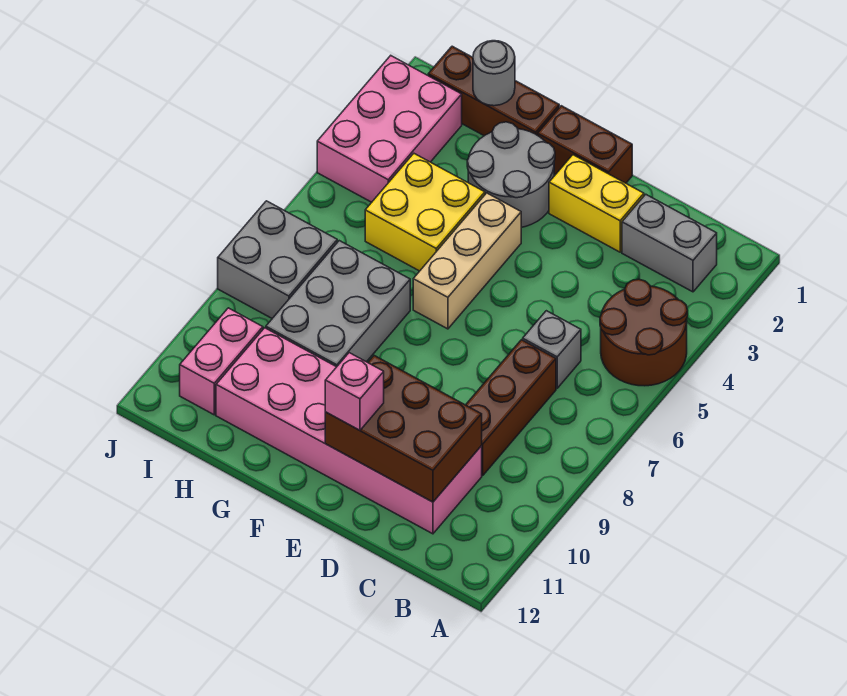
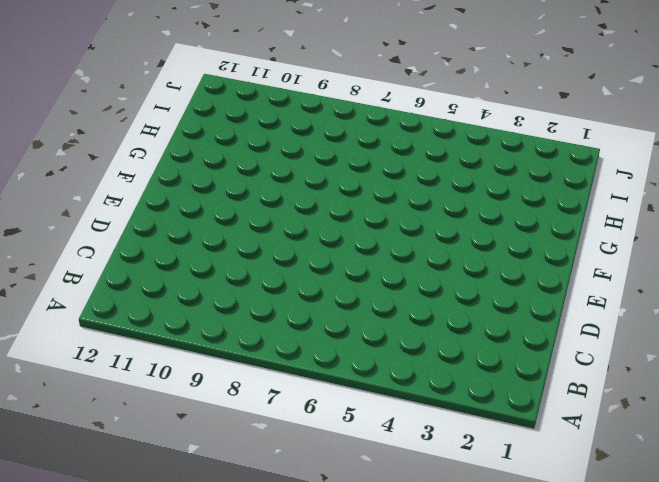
none -> brown round brick A4:B5 level 1
none -> grey brick B2:C2 level 1
none -> grey brick C6 level 1

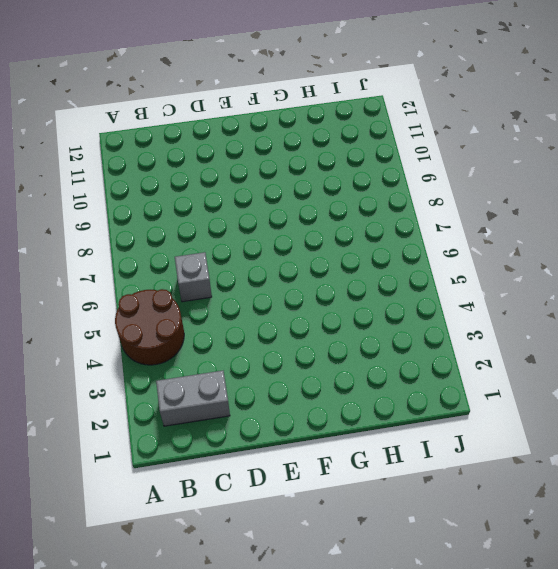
none -> brown brick C7:C9 level 1
none -> pink brick C10:H11 level 1
none -> yellow brick D2:E2 level 1

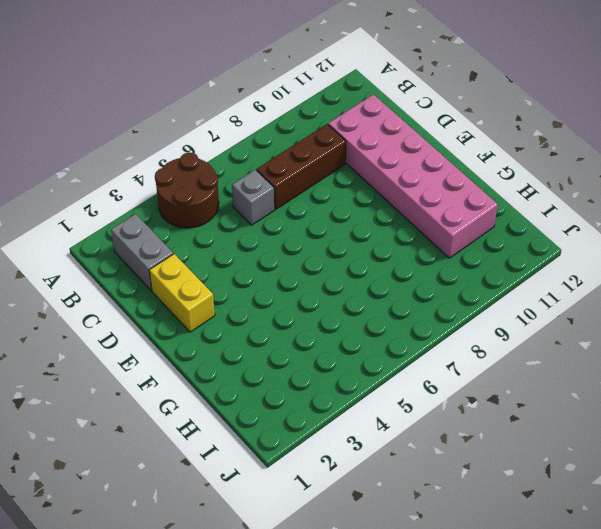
none -> brown brick E1:F1 level 1
none -> grey round brick F2:G3 level 1
none -> tan brick F4:F6 level 1

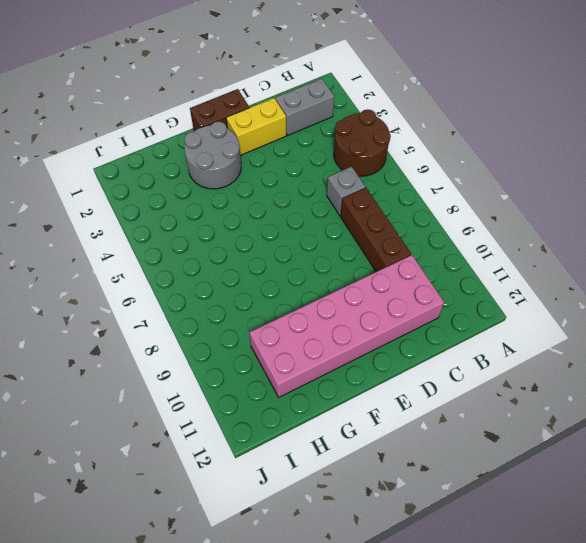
none -> tan brick F4:F6 level 1
none -> brown brick G1:I1 level 1
none -> yellow brick G4:H5 level 1

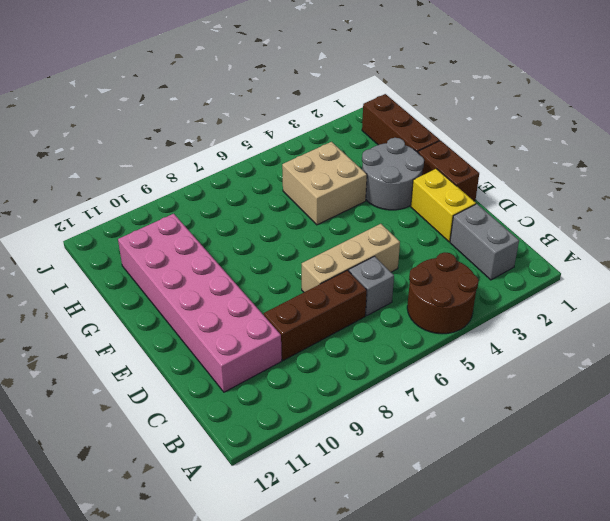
tan brick D5:D7 level 1 -> tan brick F4:F6 level 1
tan brick G4:H5 level 1 -> yellow brick G4:H5 level 1
none -> grey brick G7:H9 level 1
none -> pink brick I2:J4 level 1
none -> grey brick I7:J8 level 1

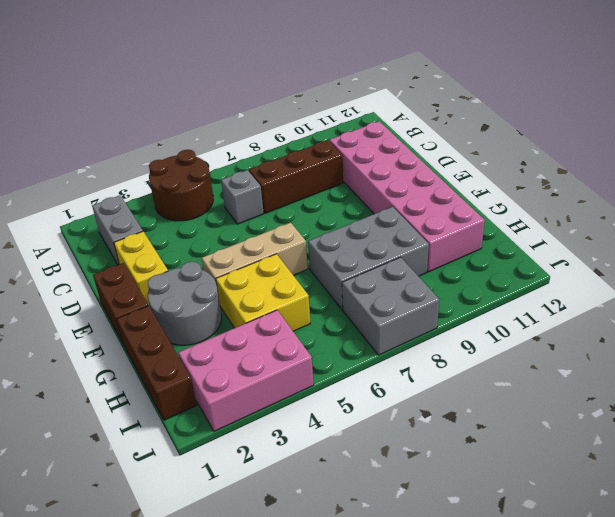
none -> pink brick I10:I11 level 1
none -> brown brick C10:E11 level 2
none -> grey round brick H1 level 2

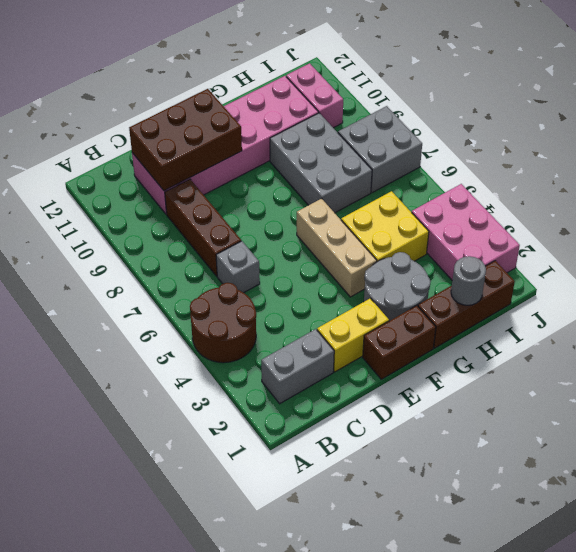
none -> pink brick E11 level 3

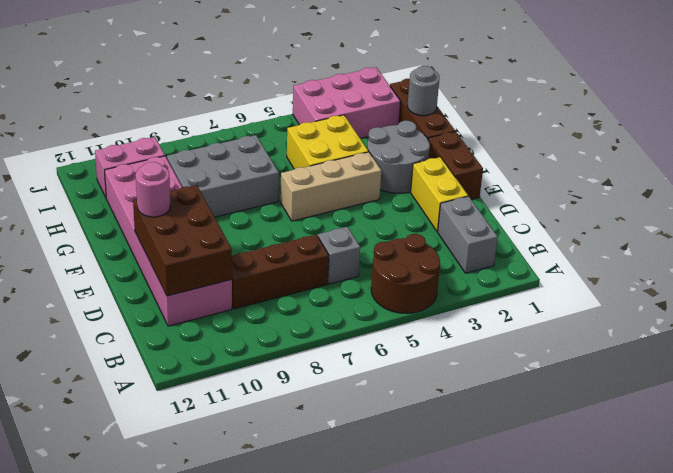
pink round brick E11 level 3 -> pink brick E11 level 3
none -> grey brick I7:J8 level 1

